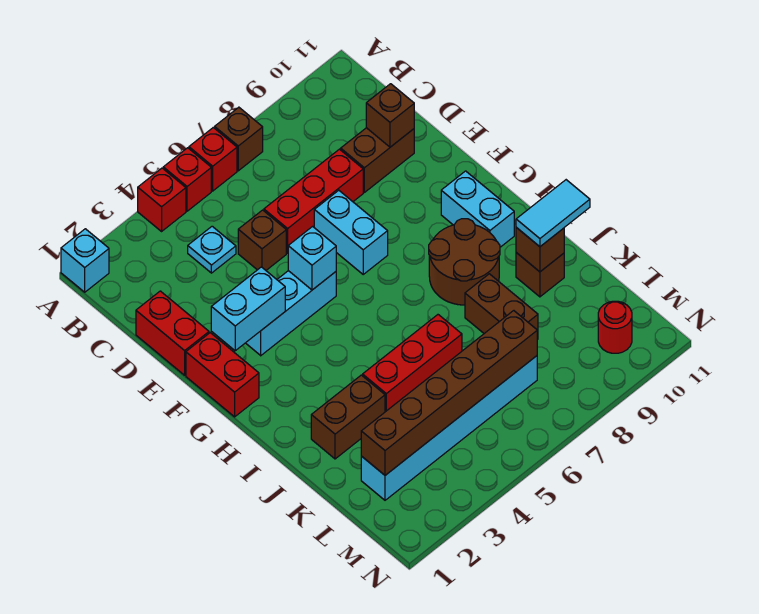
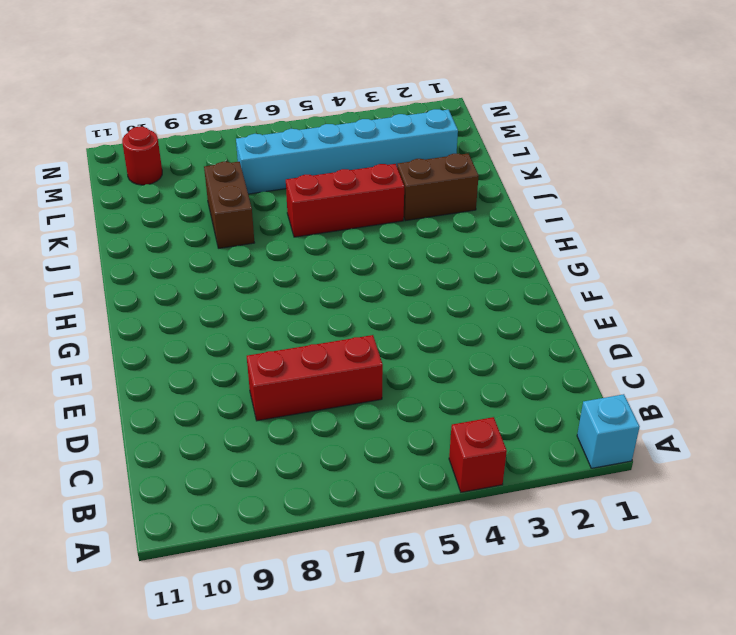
none -> red brick A5 level 1
none -> red brick A6 level 1
none -> brown brick A7 level 1

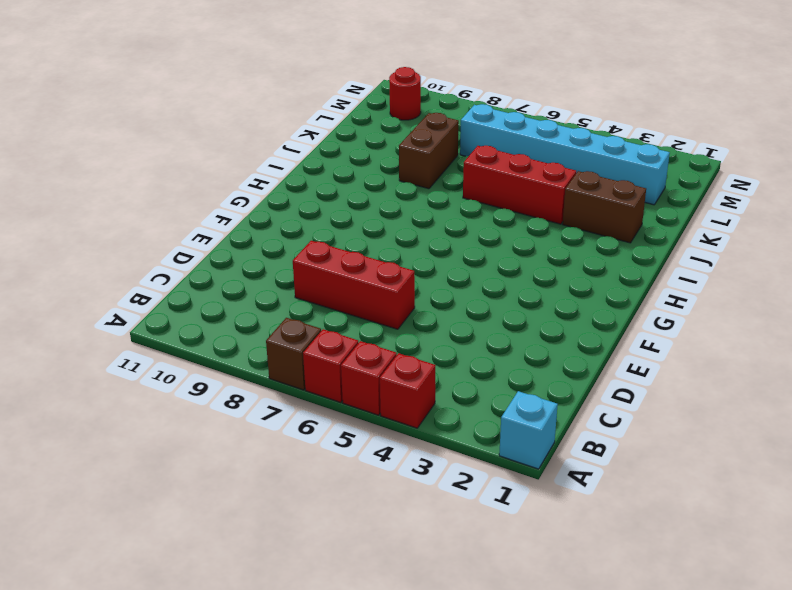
none -> cyan plate C4 level 1
none -> red brick D1:E1 level 1
none -> brown brick D5 level 1

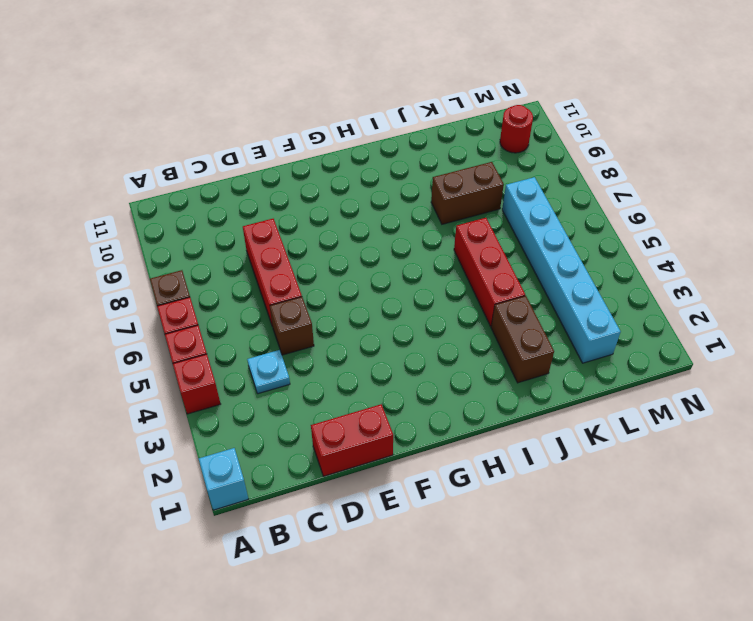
none -> brown brick D9:D10 level 1
none -> cyan brick E7:F7 level 1
none -> red brick F1:G1 level 1

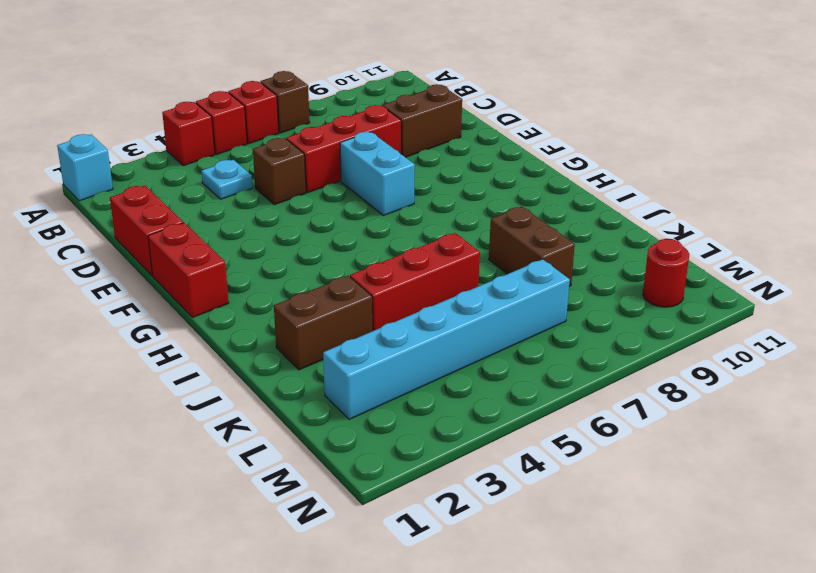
none -> cyan brick F3:F5 level 1
none -> cyan brick G10:H10 level 1
none -> brown round brick H8:I9 level 1

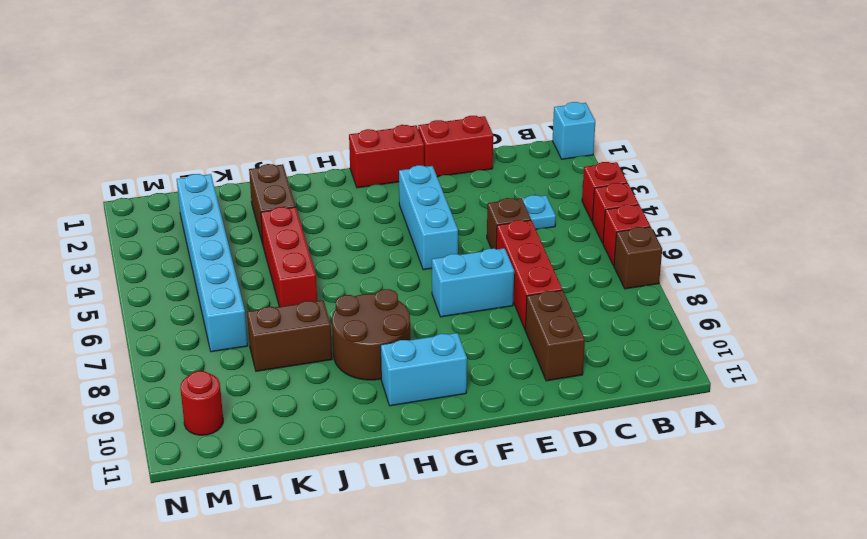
none -> brown brick J10 level 1
none -> brown brick D10 level 2
none -> cyan brick F2:F3 level 2

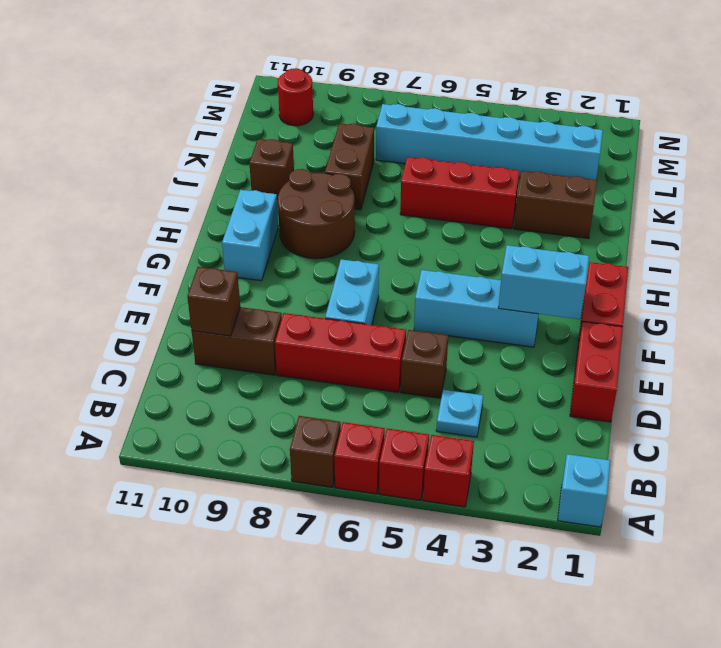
none -> cyan brick F5 level 2
none -> brown brick J10 level 2
none -> brown brick L2:L7 level 2

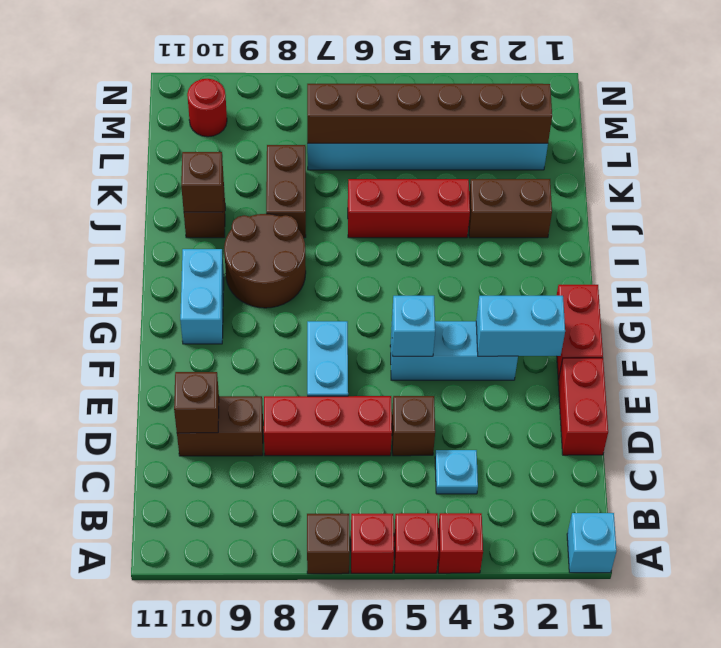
none -> cyan tile J10:J11 level 3

